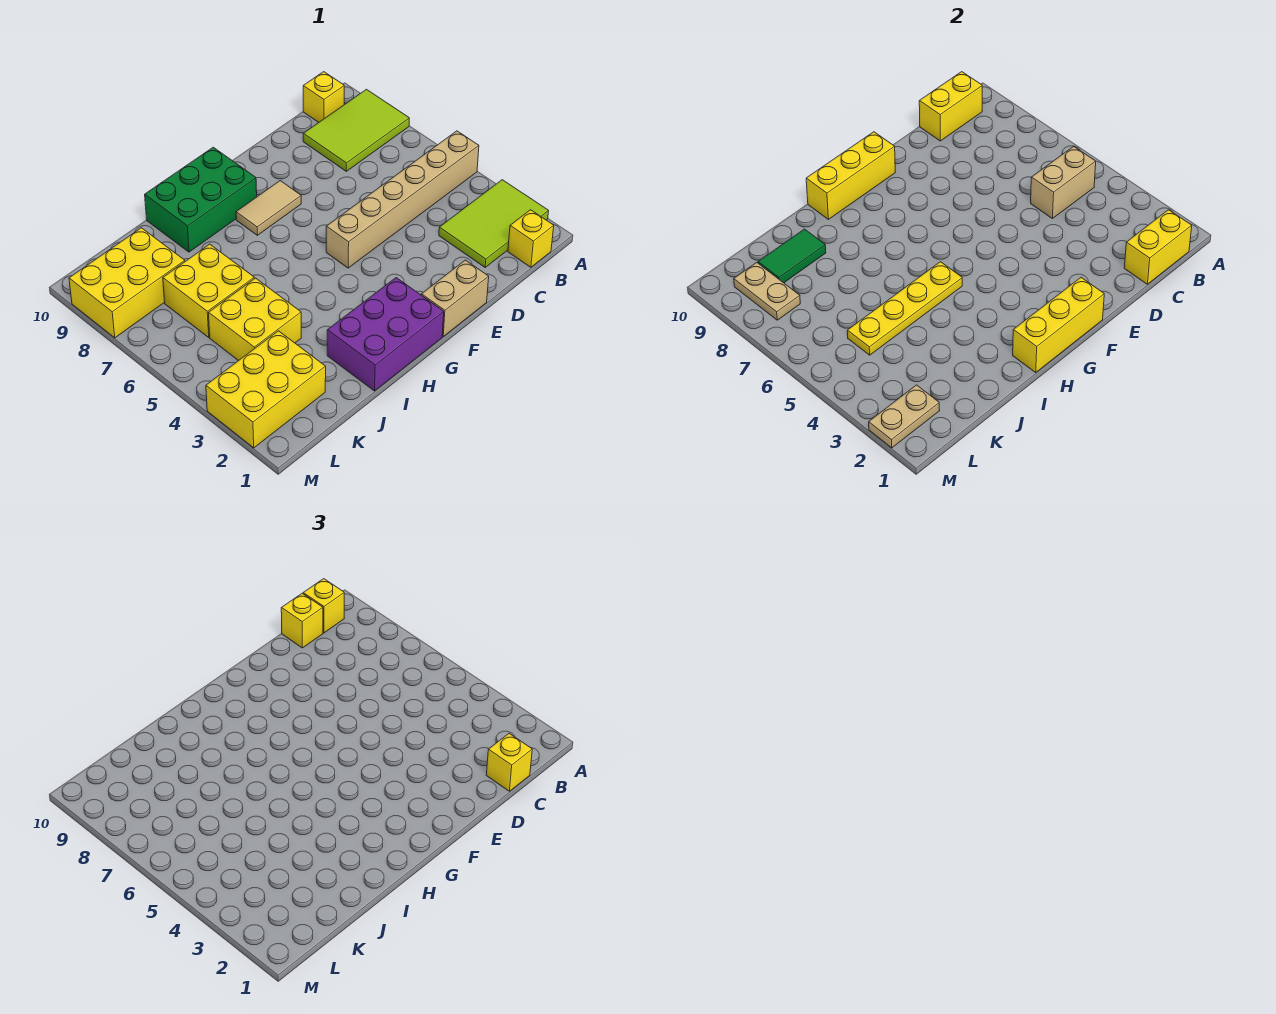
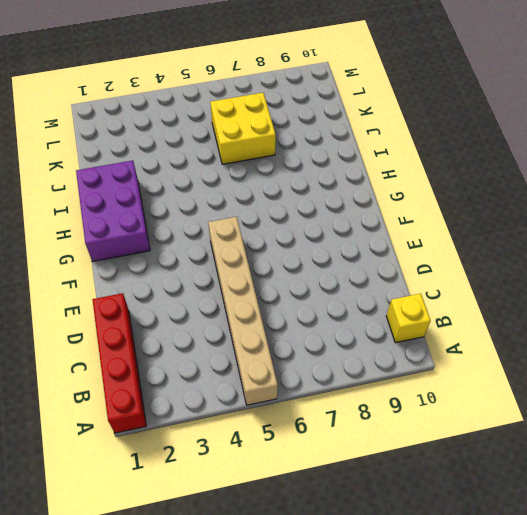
red brick A1:D1 level 1 -> yellow brick B1 level 1
none -> lime tile A2:C3 level 1
none -> lime tile A8:C9 level 1
none -> tan brick E1:F1 level 1

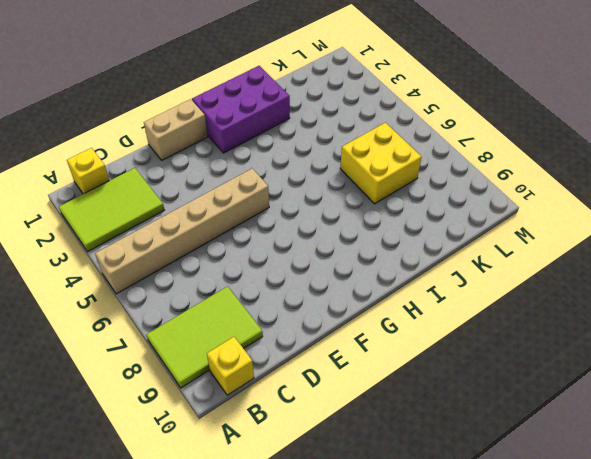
none -> tan tile F8:G8 level 1
none -> green brick G9:I10 level 1
none -> yellow brick J4:K5 level 1

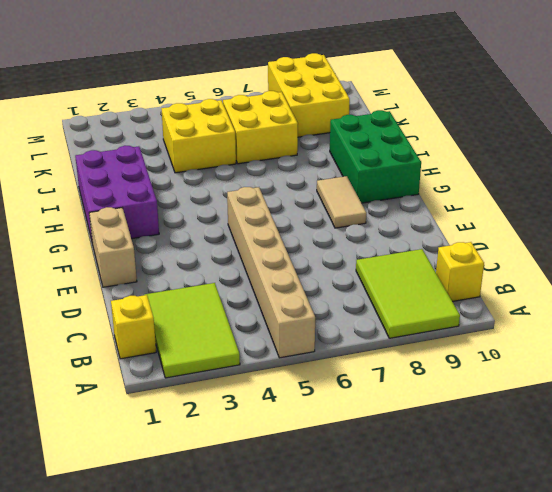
none -> yellow brick K2:M3 level 1
none -> yellow brick B1:C1 level 2
none -> tan brick B5:C5 level 2

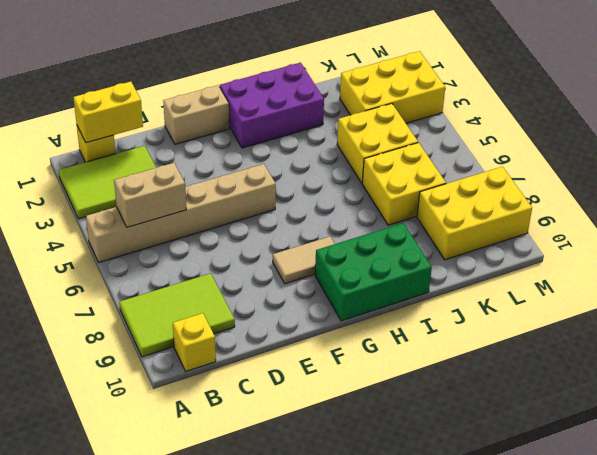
none -> yellow brick B10:C10 level 2
none -> yellow brick F1:H1 level 2
none -> yellow brick F10:H10 level 2

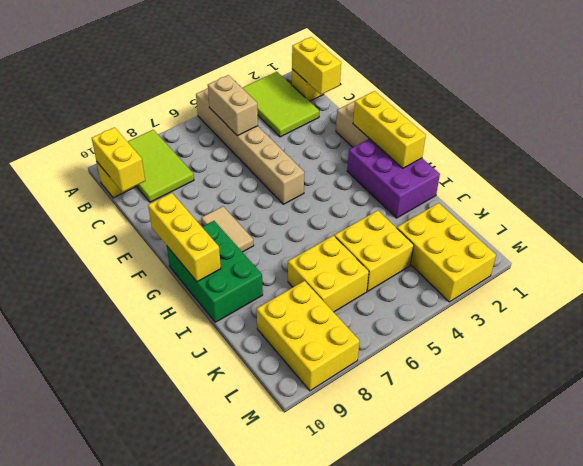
none -> yellow plate H5:K5 level 2
none -> green tile J9:K9 level 2
none -> tan plate L2:M2 level 2

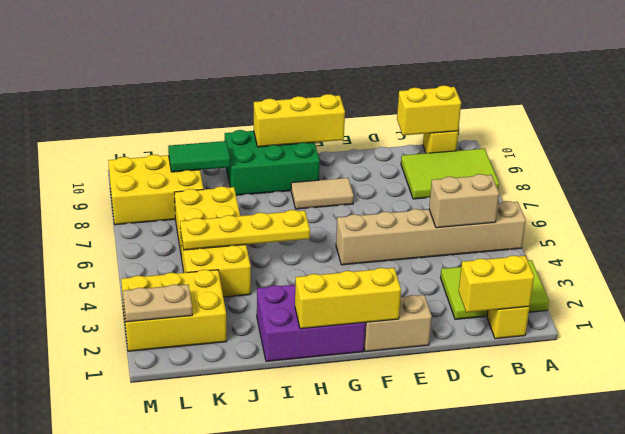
none -> tan plate L8:L9 level 2
none -> yellow brick B10 level 3
none -> yellow brick C1 level 3

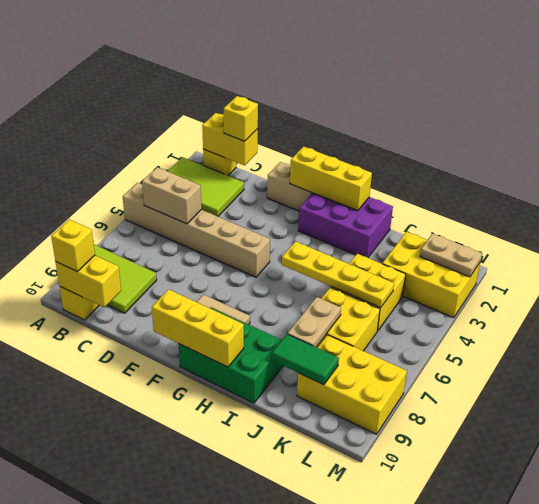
tan plate J7:J8 level 2 -> tan plate L8:L9 level 2
none -> yellow brick C10 level 3

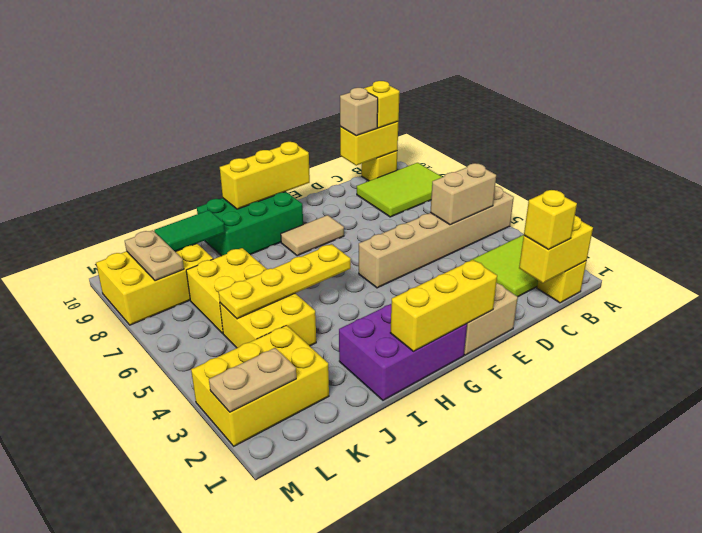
tan brick C10 level 3 -> yellow brick C10 level 3

